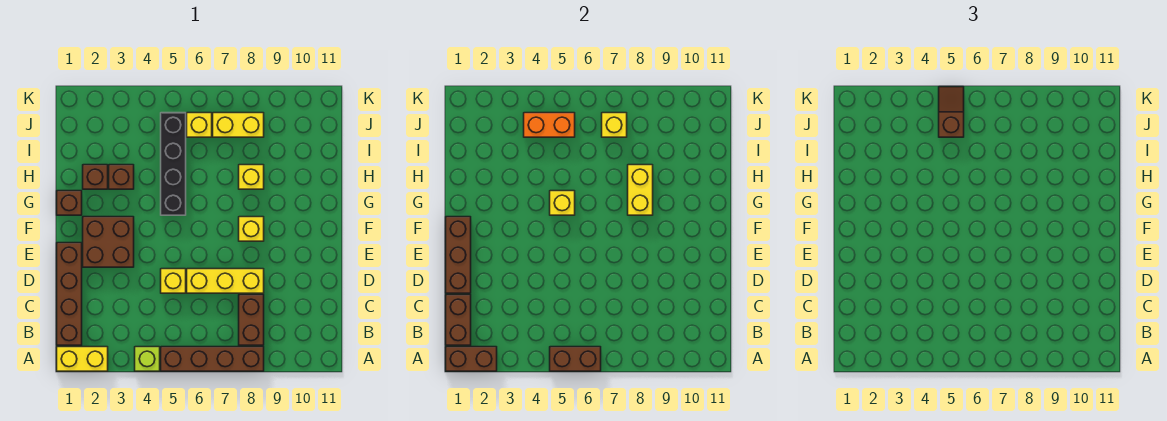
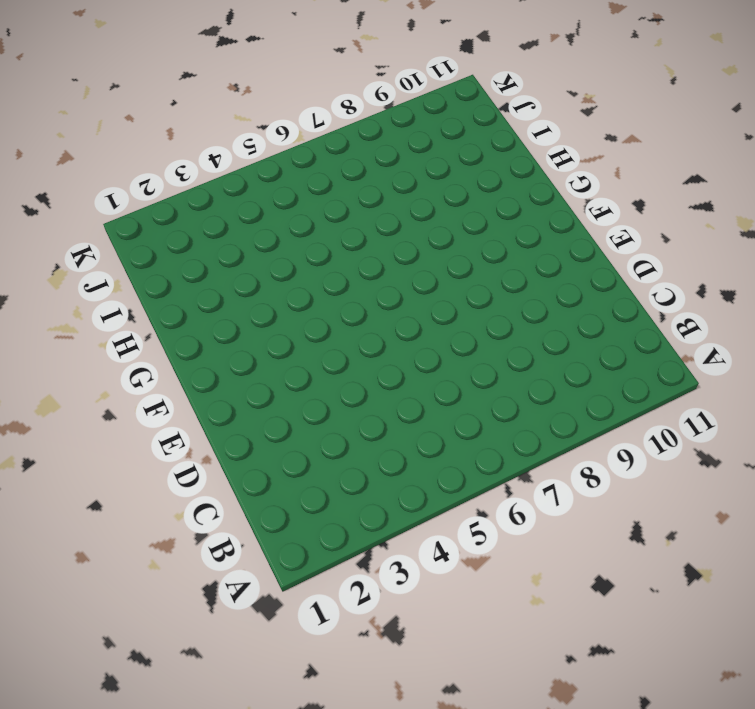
none -> yellow brick A1:A2 level 1
none -> lime brick A4 level 1
none -> brown brick A5:A8 level 1

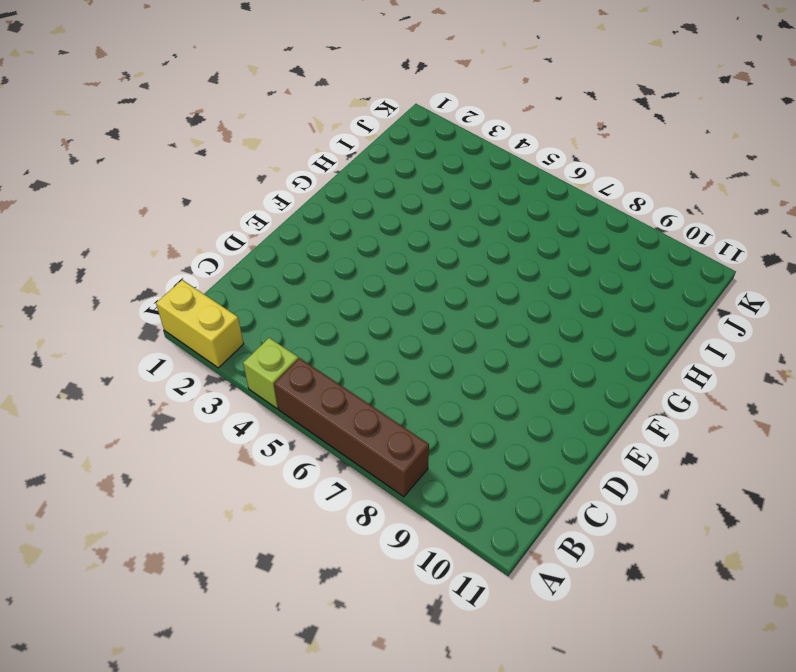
none -> brown brick B1:E1 level 1
none -> brown brick B8:C8 level 1
none -> yellow brick D5 level 1

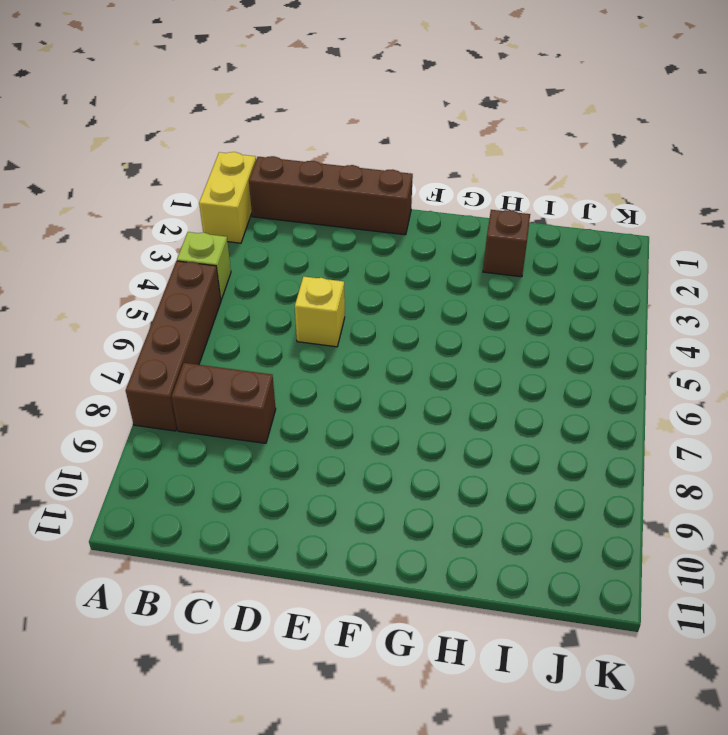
none -> yellow brick D6:D8 level 1
none -> brown brick E2:F3 level 1
none -> yellow brick F8 level 1

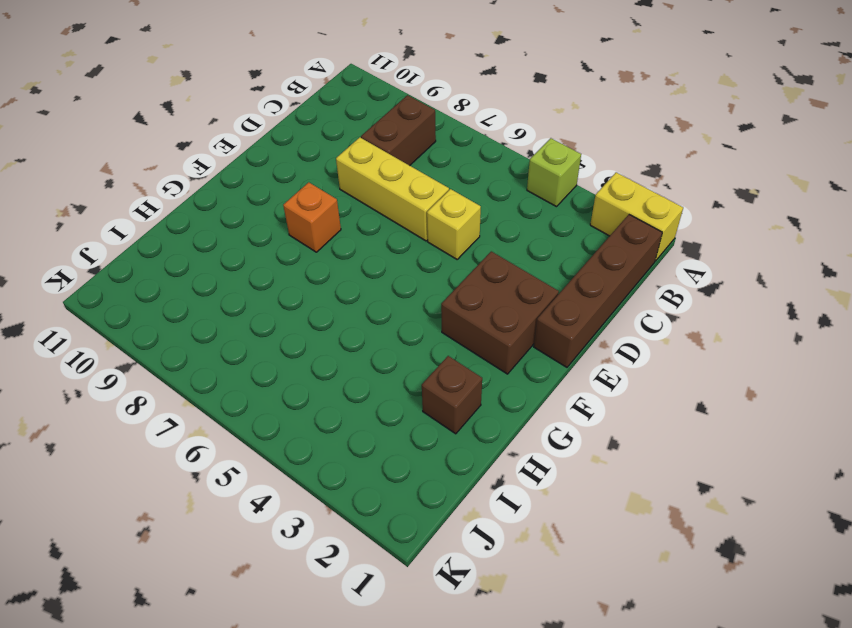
orange brick F8 level 1 -> yellow brick F8 level 1
none -> brown brick A5:A8 level 1
none -> brown brick G1 level 1
none -> black brick G5:J5 level 1

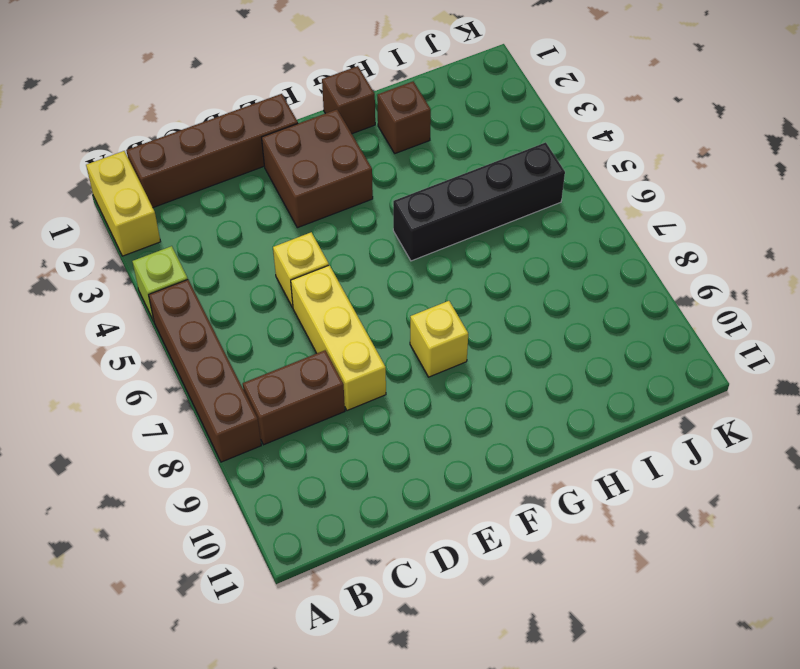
none -> brown brick H3 level 1
none -> yellow brick H8 level 1
none -> yellow brick J6 level 1

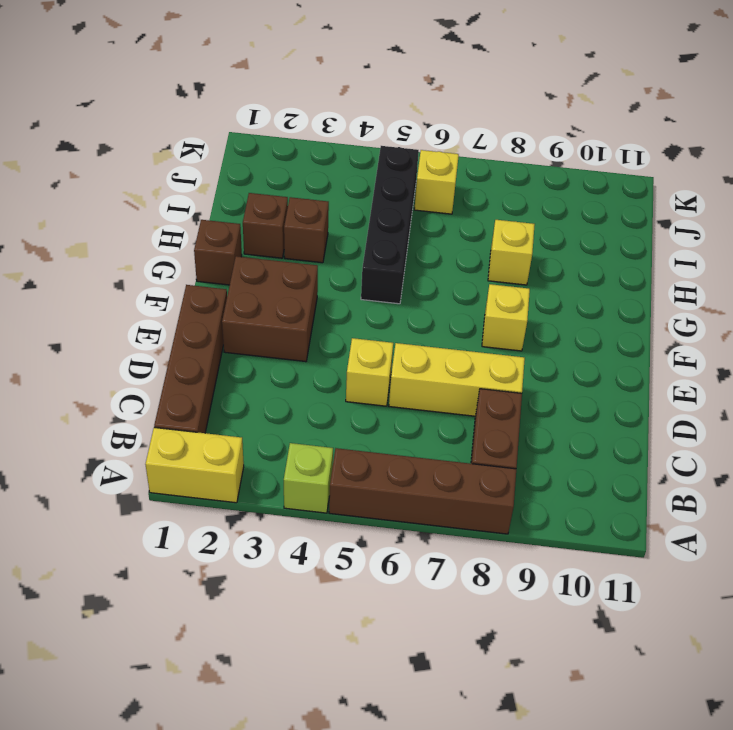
none -> yellow brick J7:J8 level 1
none -> brown brick A1:A2 level 2
none -> brown brick A5:A6 level 2

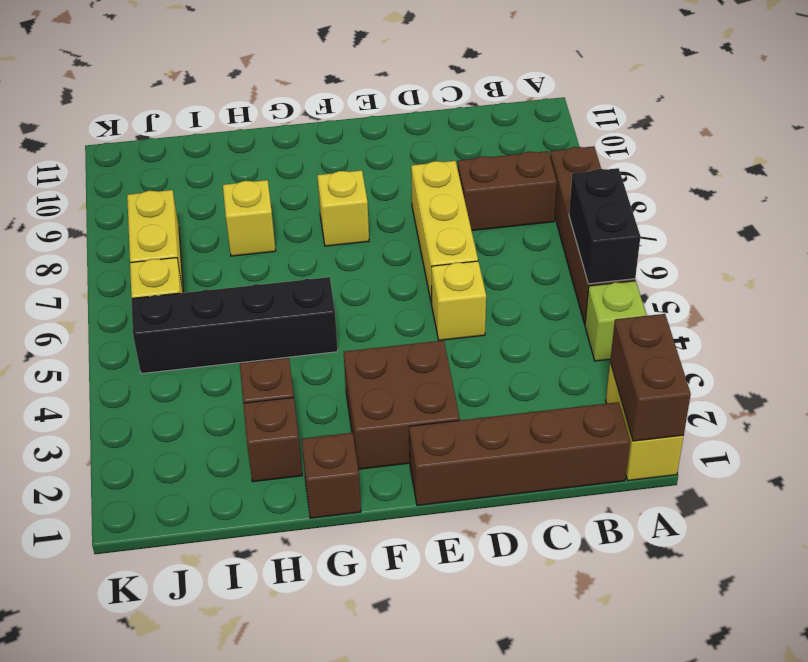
black brick A5:A6 level 2 -> brown brick A5:A6 level 2
none -> brown brick B1:C1 level 2
none -> brown brick D1:F1 level 2
none -> yellow brick G5 level 2

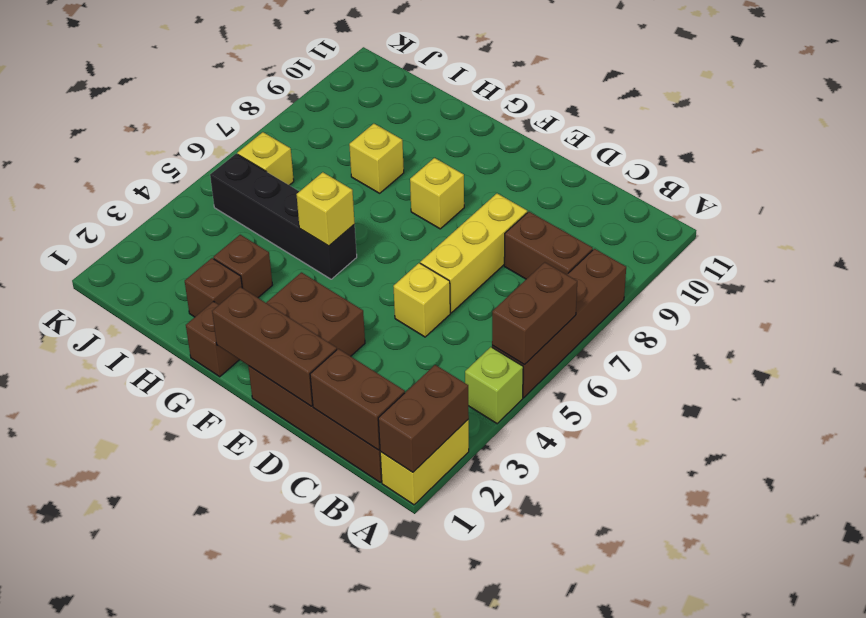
none -> yellow brick J7:J8 level 1
none -> yellow brick G8:H8 level 2
none -> orange brick J4:J5 level 2

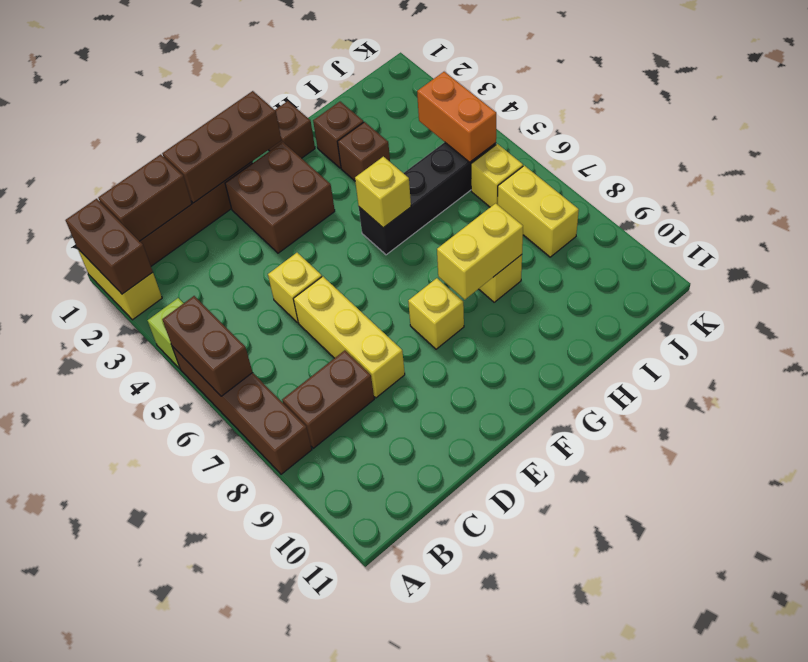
none -> yellow brick J7 level 2
none -> brown slope J5:K5 level 3 top J

